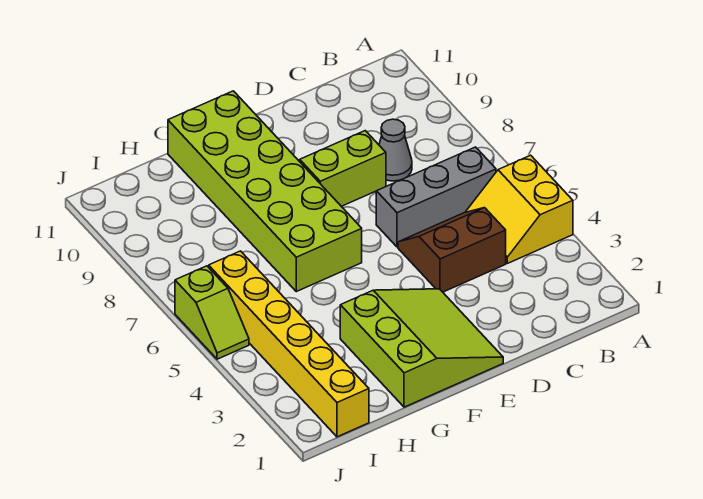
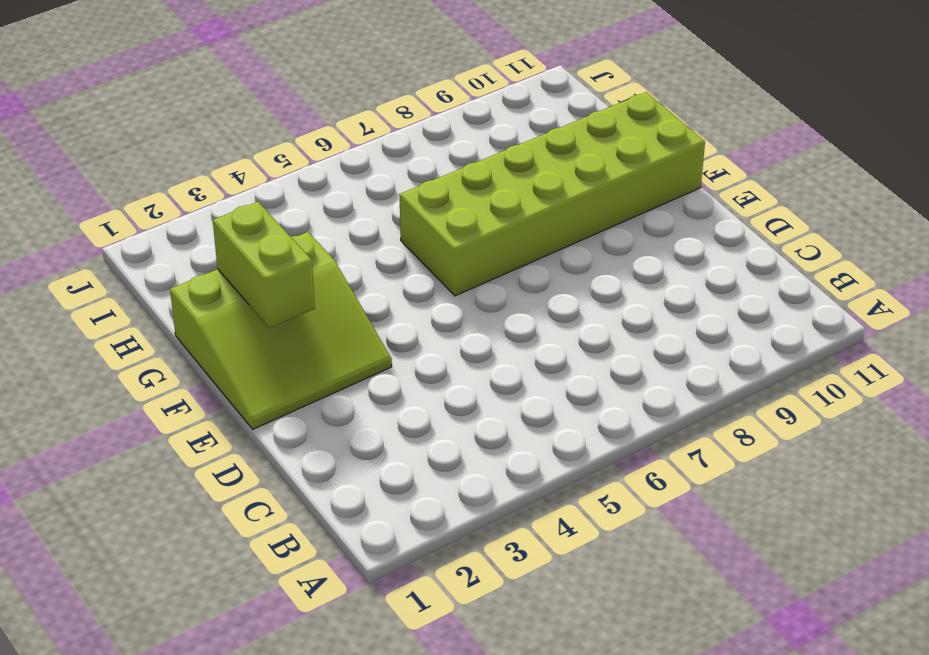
lime brick F2:G2 level 2 -> lime brick D8:E8 level 1
none -> yellow slope A4:B5 level 1 top A
none -> grey brick B6:D6 level 1

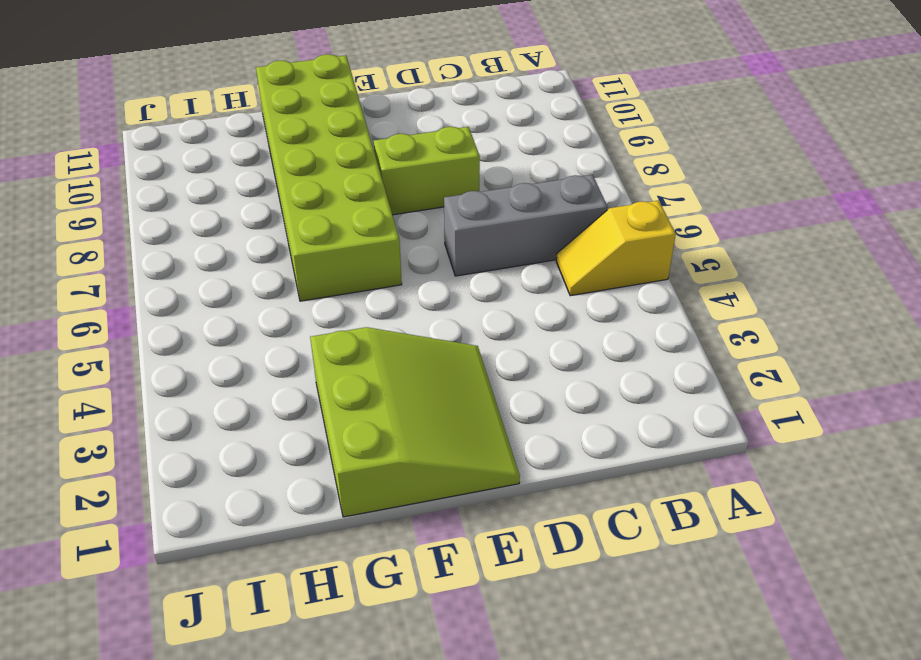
yellow slope A5:B5 level 1 top A -> yellow slope A4:B5 level 1 top A
none -> brown slope C4:D5 level 1 top 4
none -> grey cone C8 level 1

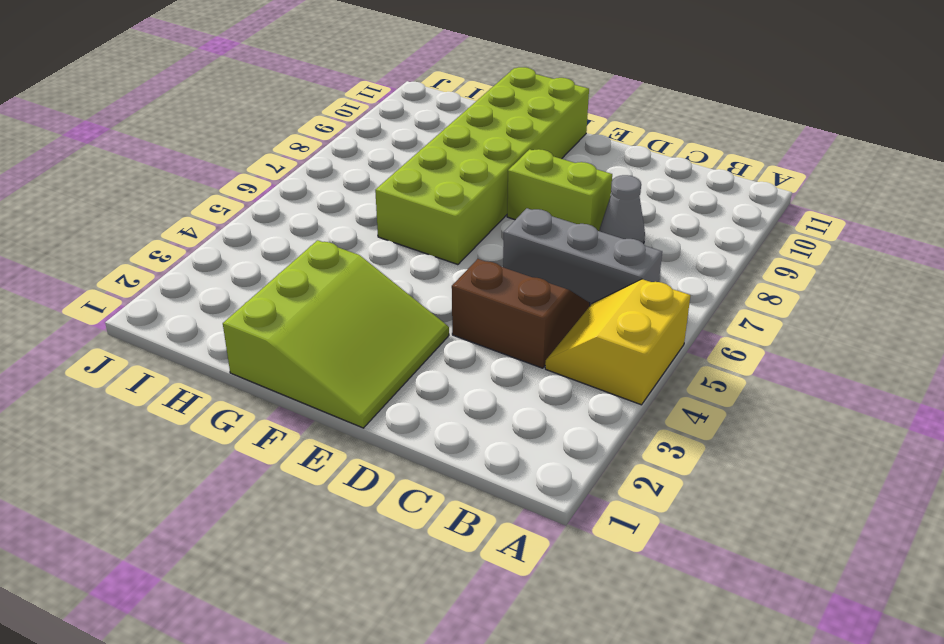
none -> yellow brick I1:I6 level 1
none -> lime slope J5:J6 level 1 top 6

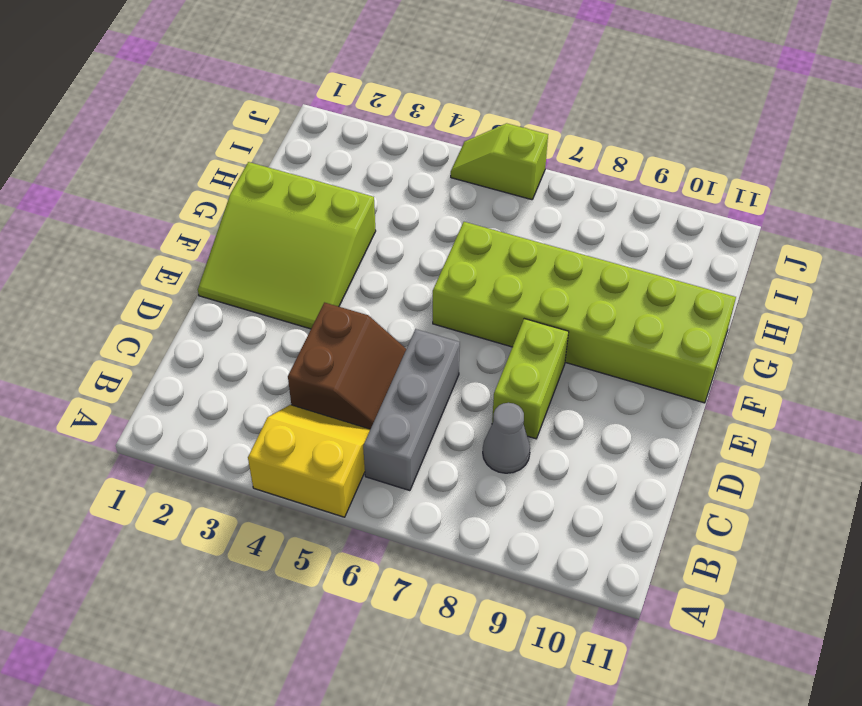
none -> yellow brick I1:I6 level 1

